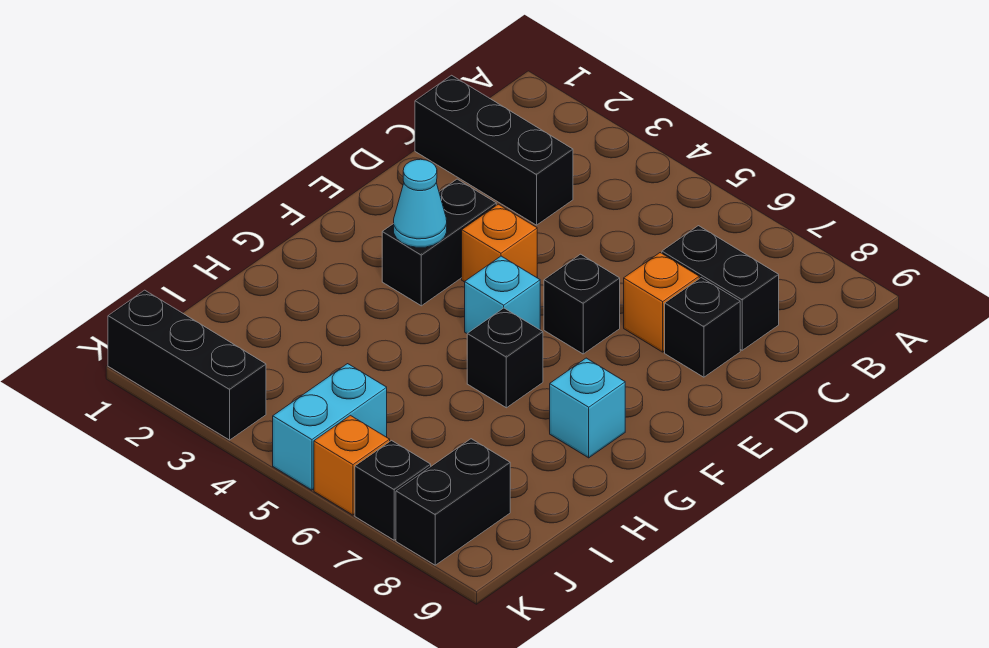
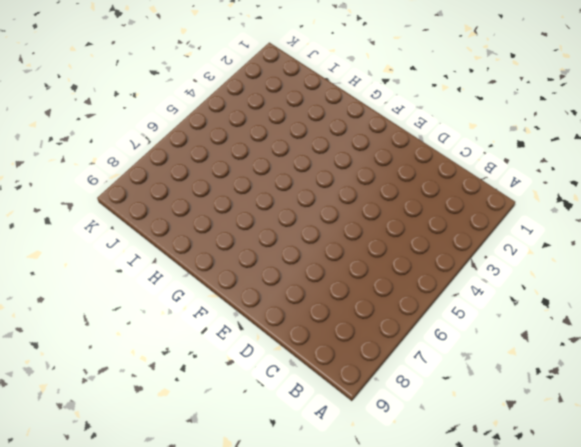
none -> black brick C1:C3 level 1
none -> black brick C7:C8 level 1
none -> orange brick D7 level 1

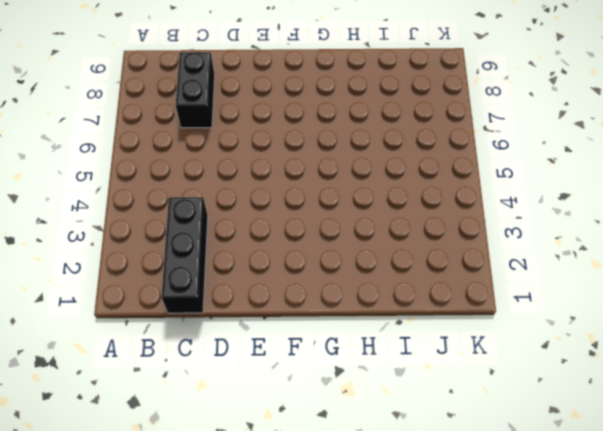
none -> orange brick D7 level 1
none -> black brick D8 level 1
none -> black brick E3:F3 level 1

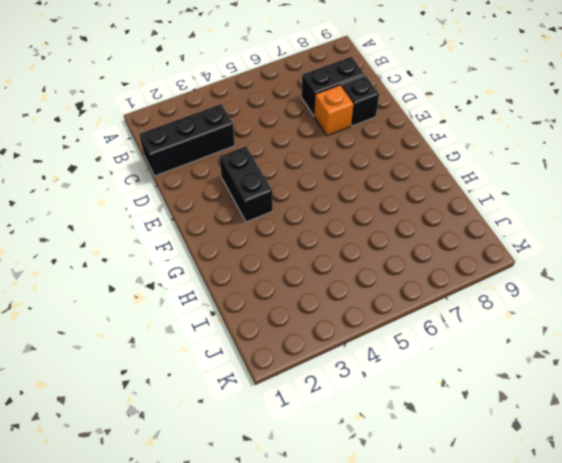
none -> orange brick E4 level 1
none -> black brick E6 level 1
none -> cyan brick F5 level 1

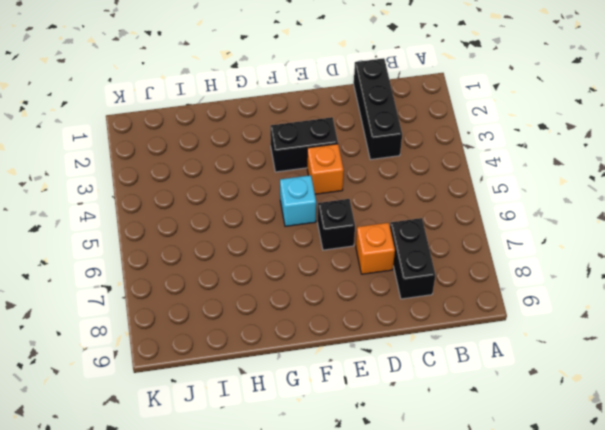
none -> black brick D8 level 1
none -> black brick G6 level 1
none -> cyan brick G8 level 1

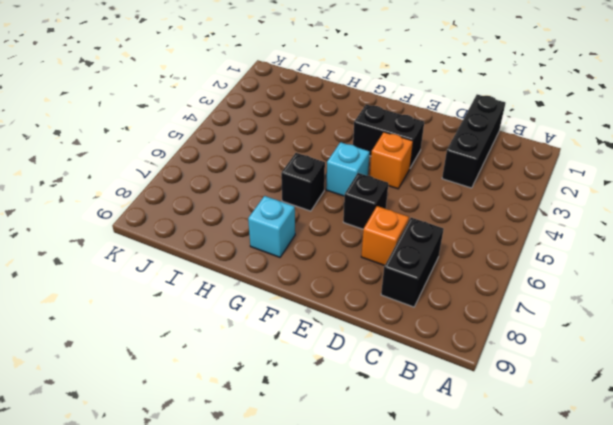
none -> black brick D8 level 1
none -> cyan brick J5:K5 level 1
none -> black brick J8:K8 level 1

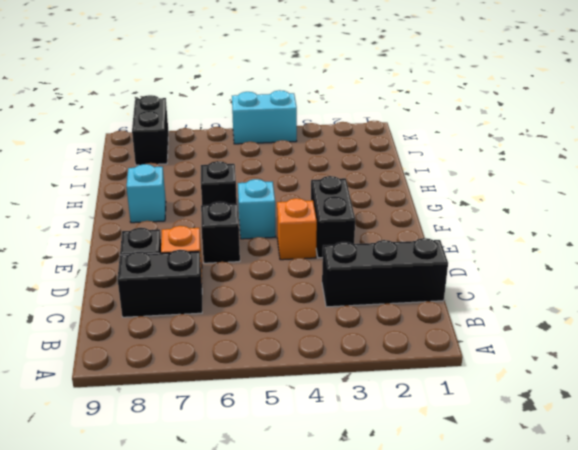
cyan brick K4:K5 level 1 -> cyan brick J5:K5 level 1
none -> black brick K1:K3 level 1
none -> orange brick K6 level 1
none -> black brick K7 level 1

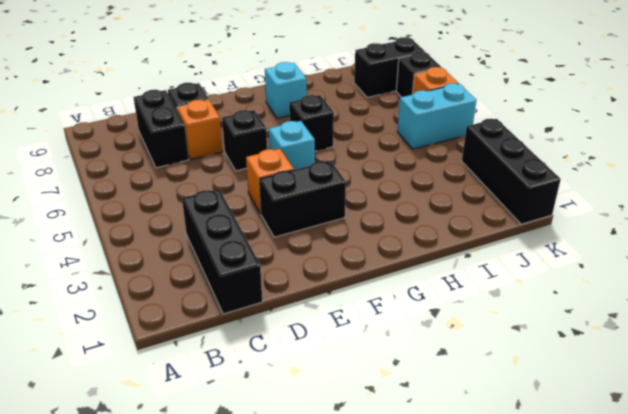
none -> cyan cone F3 level 2

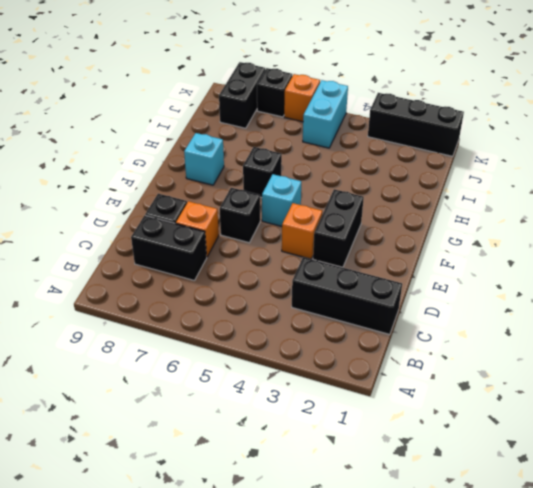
none -> cyan cone F3 level 2

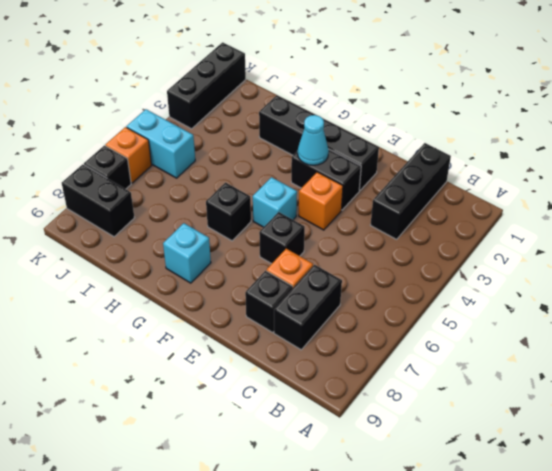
black brick E2:H2 level 1 -> none

